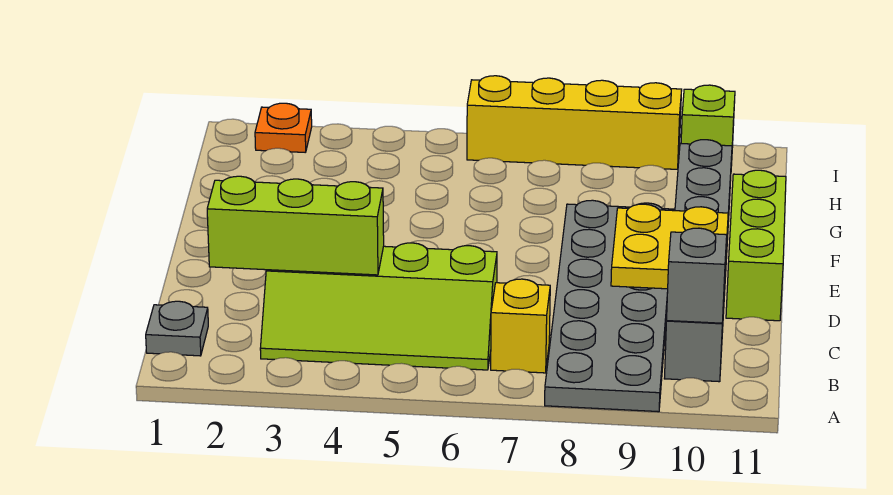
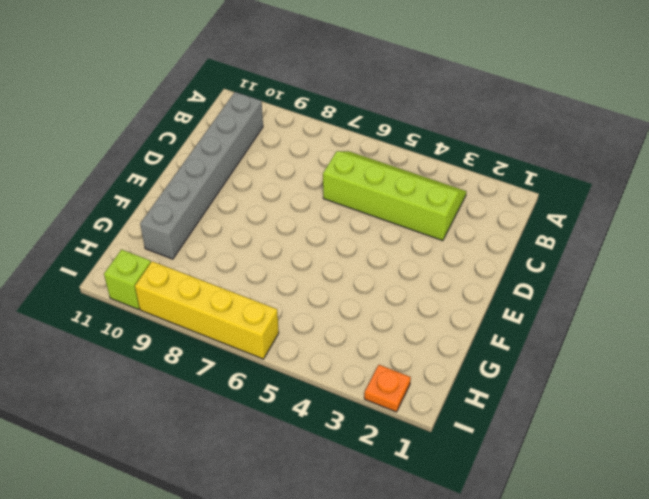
none -> grey plate A8:F9 level 1
none -> grey plate B1 level 1
none -> yellow brick B7 level 1

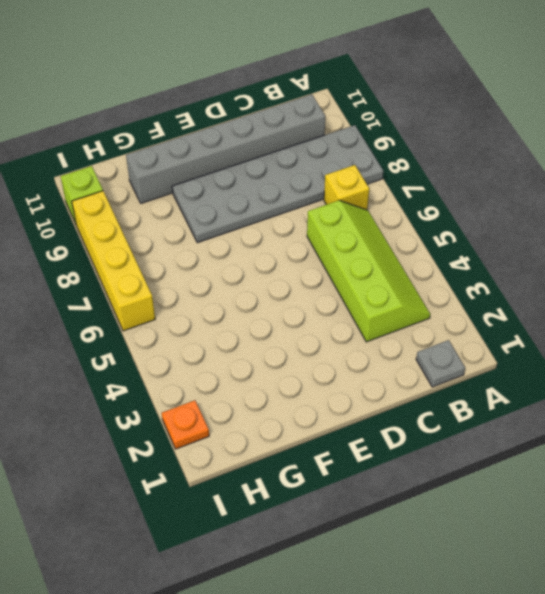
none -> lime brick D11:F11 level 1
none -> grey brick B10 level 2
none -> lime brick C2:C4 level 2

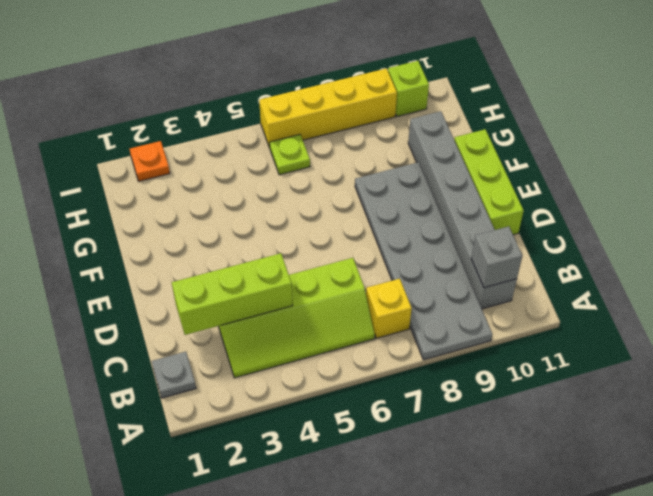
lime plate H6 level 1 -> none
none -> yellow plate C9:D10 level 2

